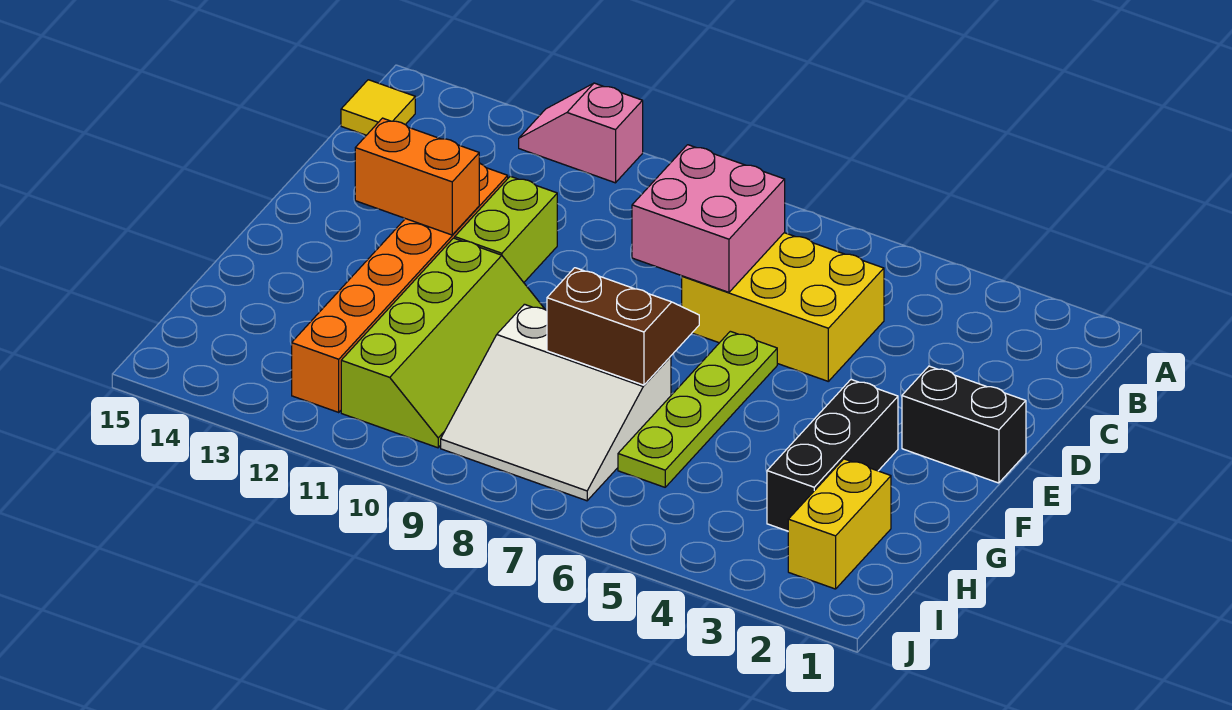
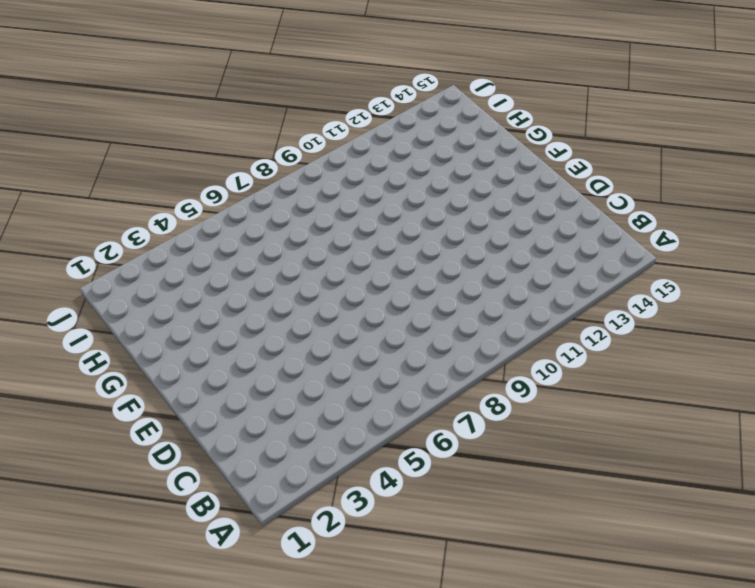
none -> pink slope A11:A12 level 1 top 11
none -> yellow tile B15 level 1
none -> yellow brick C5:D7 level 1

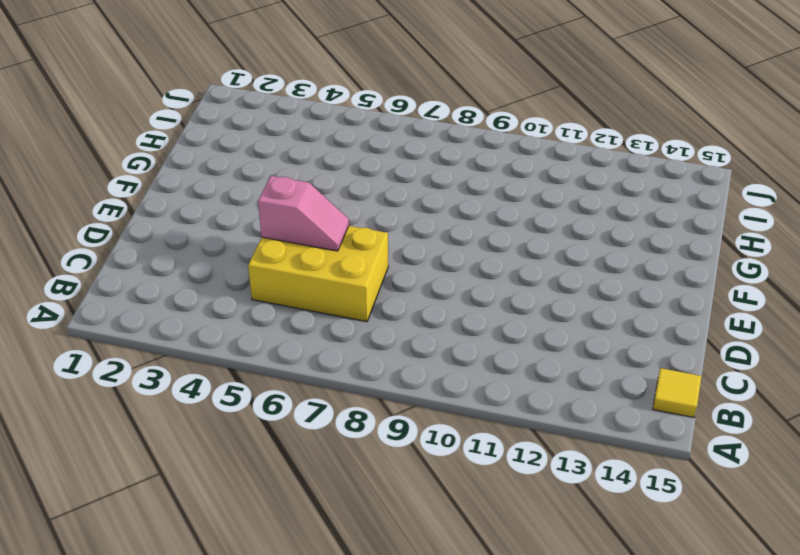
pink slope D5:D6 level 2 top 5 -> pink slope A11:A12 level 1 top 11
none -> lime brick D11:E11 level 1
none -> orange brick D12:I12 level 1
none -> black brick E1:E2 level 1

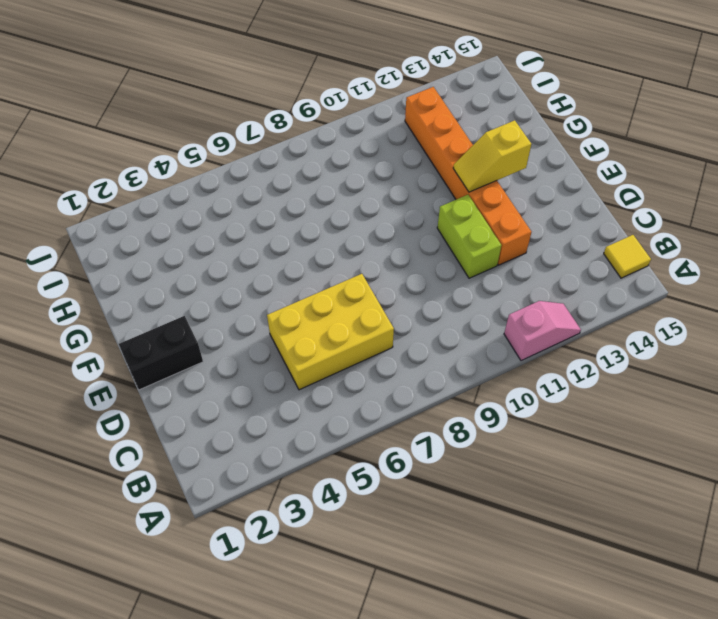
yellow slope F12:F13 level 2 top 13 -> none
none -> lime plate E6:H6 level 1
none -> black brick F3:H3 level 1
none -> lime slope F10:I11 level 1 top 11

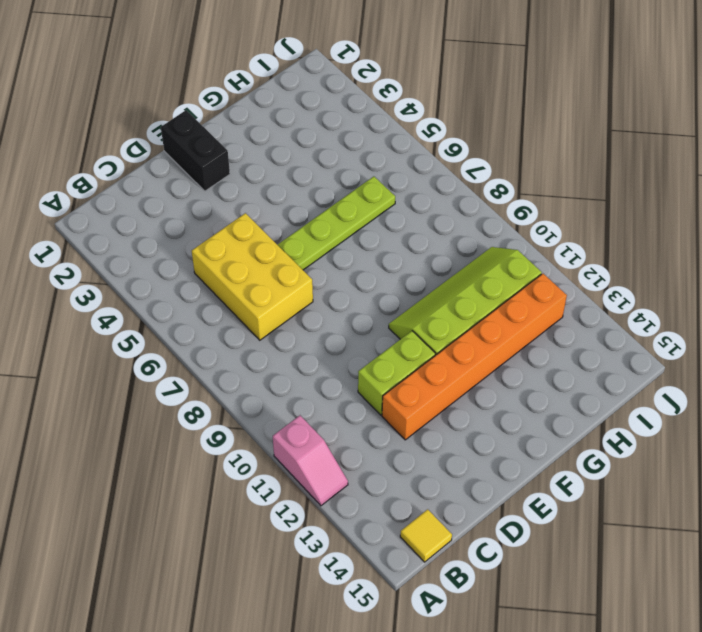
none -> black brick F3:H3 level 1
none -> white slope G7:I9 level 1 top G
none -> yellow brick H2:I2 level 1

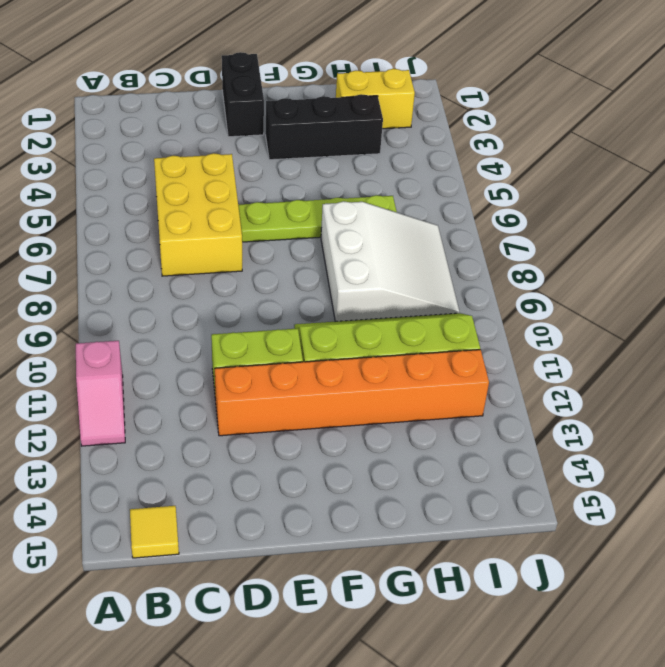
none -> pink brick C7:D8 level 2
none -> orange brick E12:E13 level 2
none -> brown slope F7:G8 level 2 top G

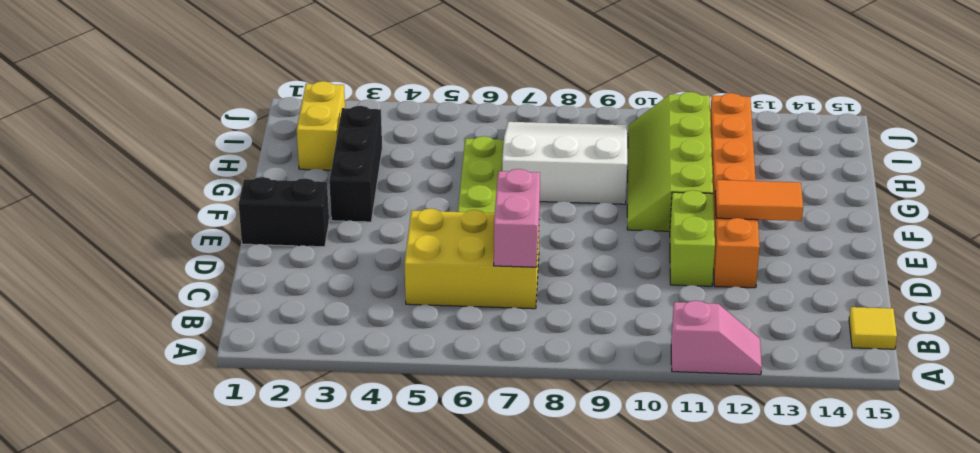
pink brick C7:D7 level 2 -> pink brick C7:D8 level 2
orange tile E12:E13 level 2 -> orange brick E12:E13 level 2
none -> brown slope F7:G8 level 2 top G

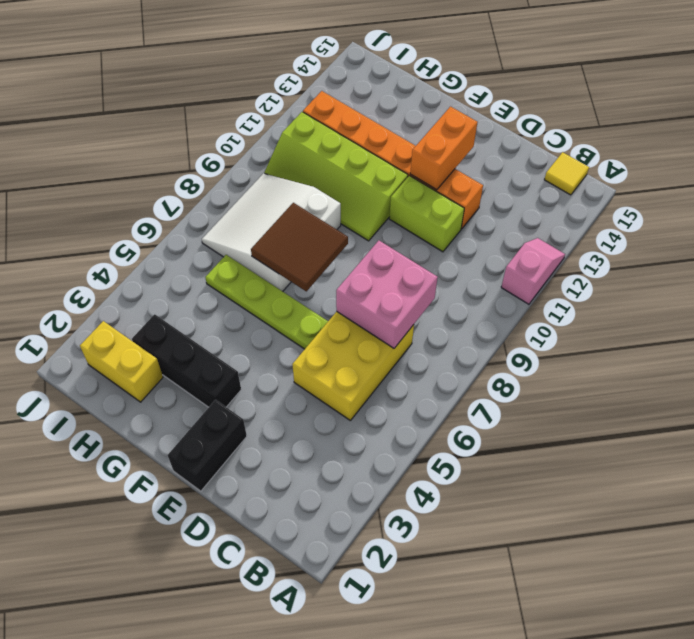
brown tile F7:G8 level 2 -> brown slope F7:G8 level 2 top G

